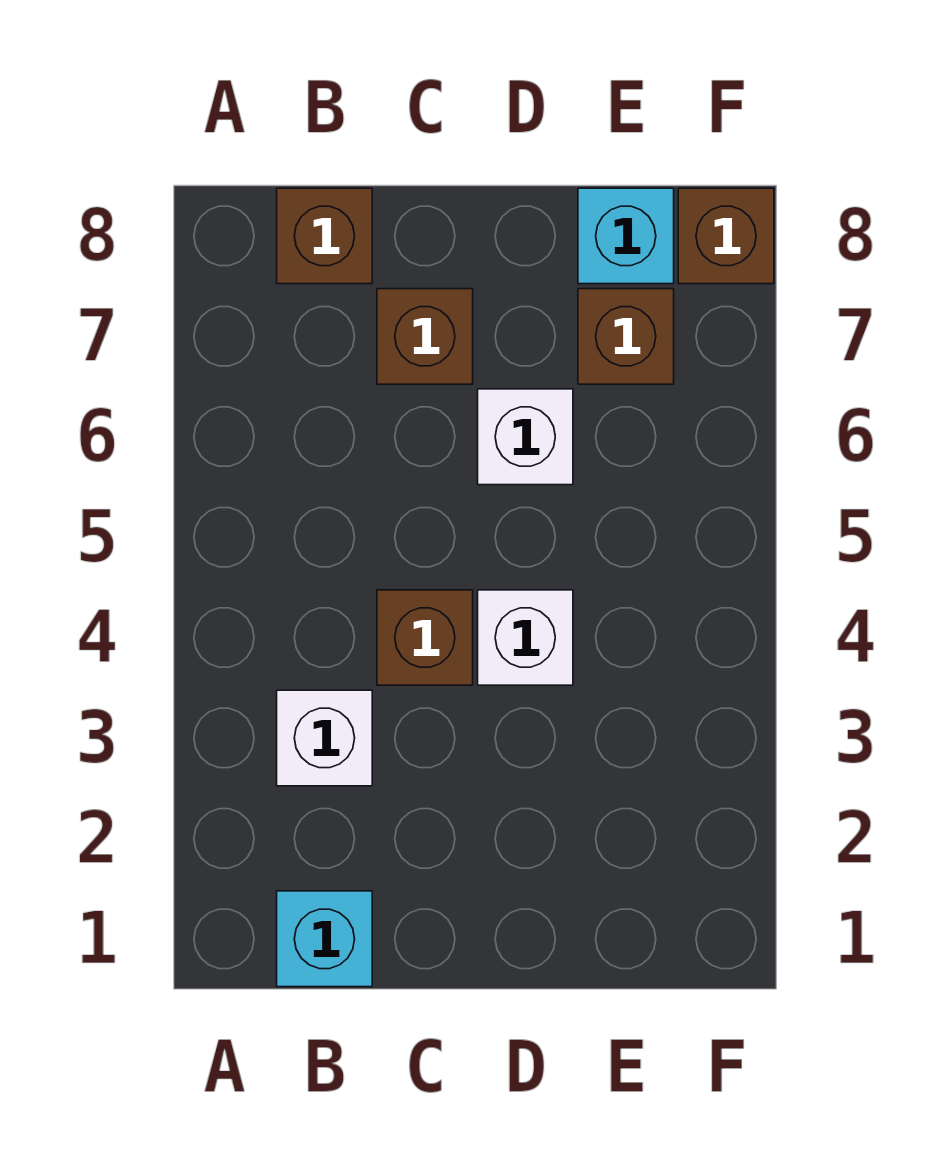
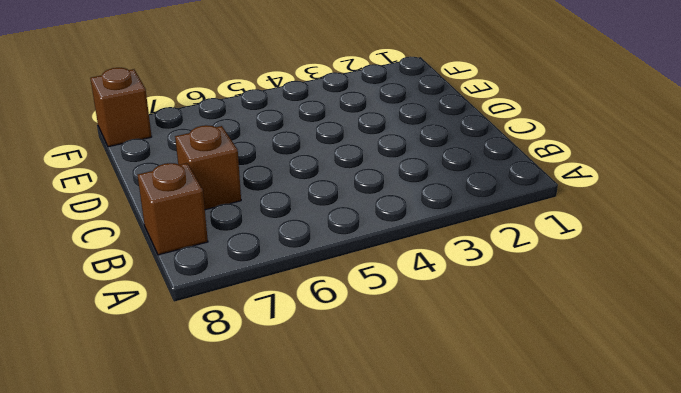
none -> cyan brick B1 level 1
none -> white brick B3 level 1

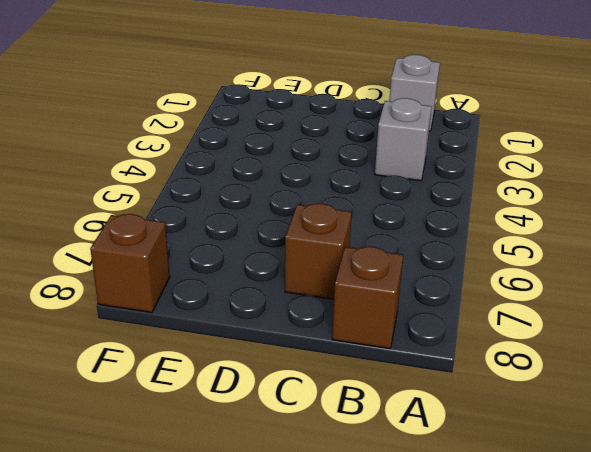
grey brick B1 level 1 -> cyan brick B1 level 1
grey brick B3 level 1 -> white brick B3 level 1
none -> brown brick C4 level 1
none -> white brick D4 level 1

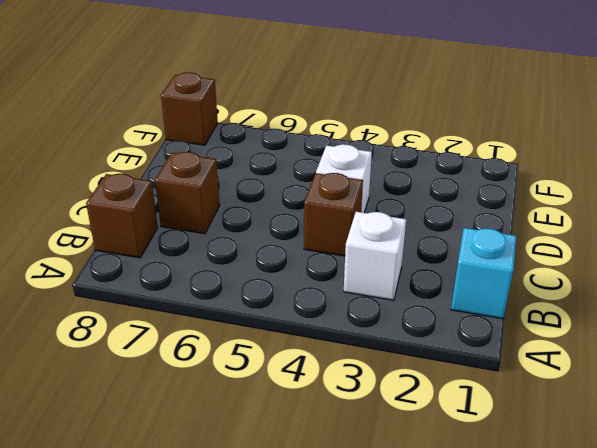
none -> white brick D6 level 1
none -> brown brick E7 level 1

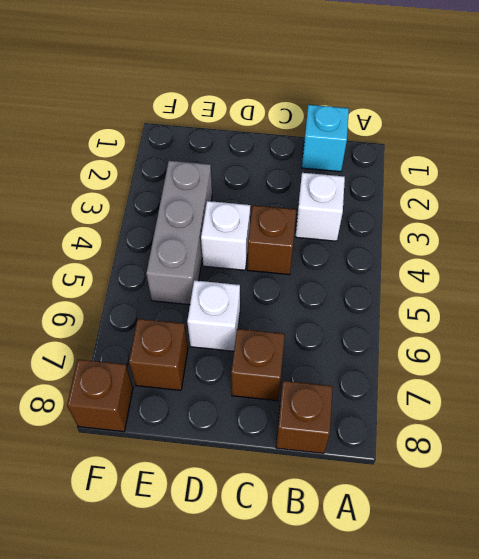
grey brick E3:E5 level 1 -> none
none -> cyan brick E8 level 1

